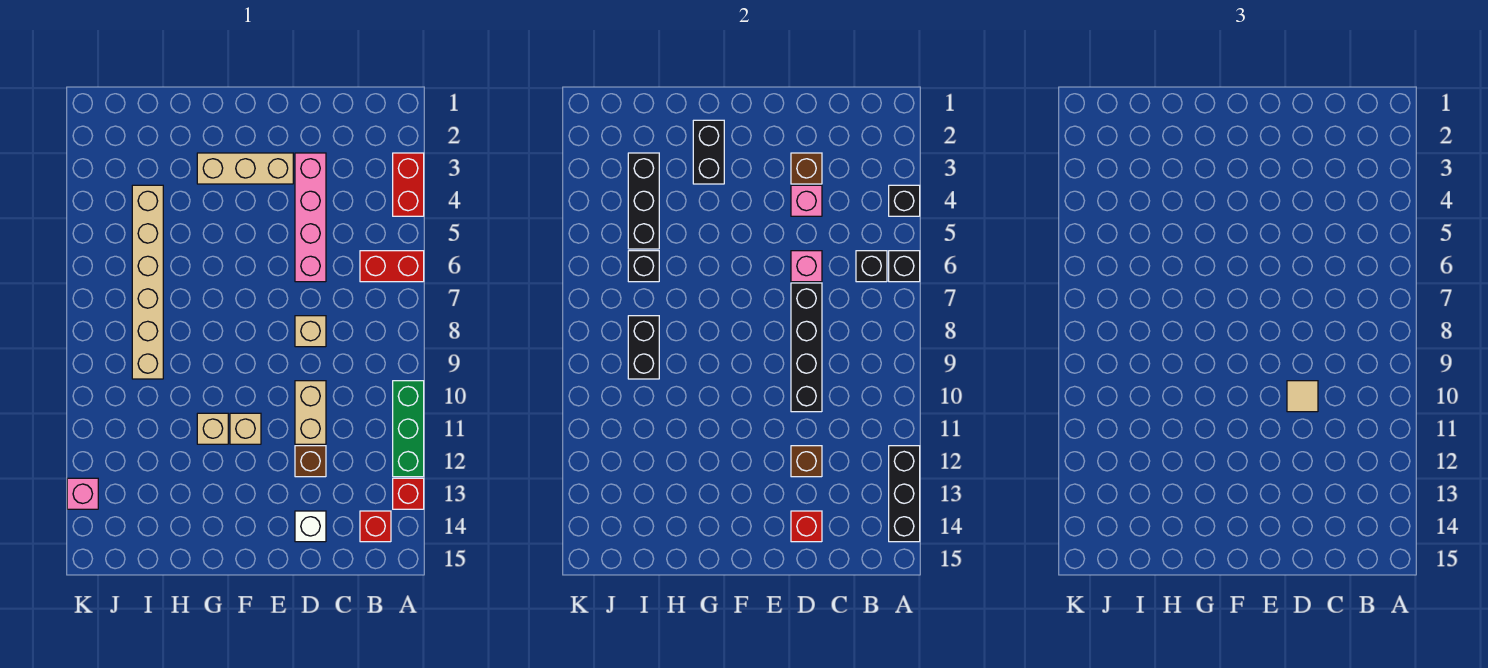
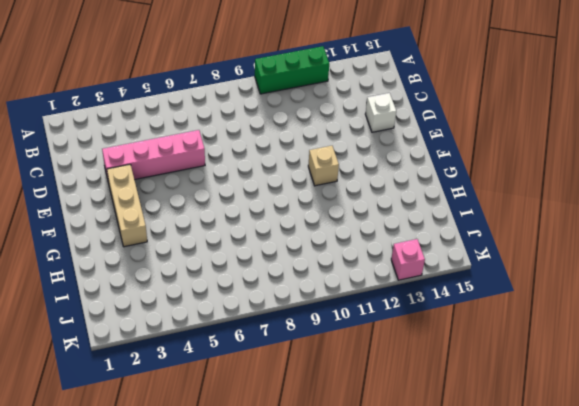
none -> red brick A3:A4 level 1
none -> red brick A6:B6 level 1
none -> red brick A13 level 1
none -> red brick B14 level 1

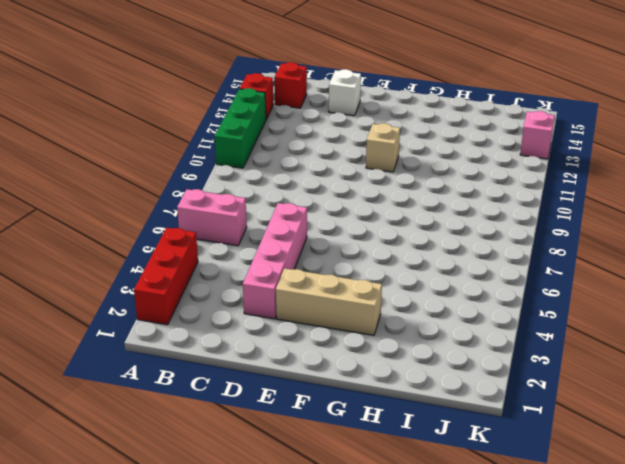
red brick A2:A4 level 1 -> red brick A3:A4 level 1
pink brick A6:B6 level 1 -> red brick A6:B6 level 1
none -> tan brick D8 level 1
none -> tan brick D10:D11 level 1
none -> brown brick D12 level 1
none -> tan brick G11 level 1

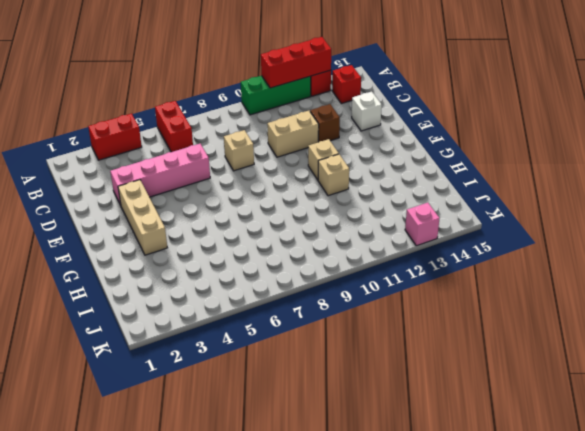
red brick A11:A13 level 2 -> black brick A12:A14 level 2
none -> tan brick I4:I9 level 1
none -> black brick A4 level 2
none -> black brick A6 level 2
none -> black brick B6 level 2

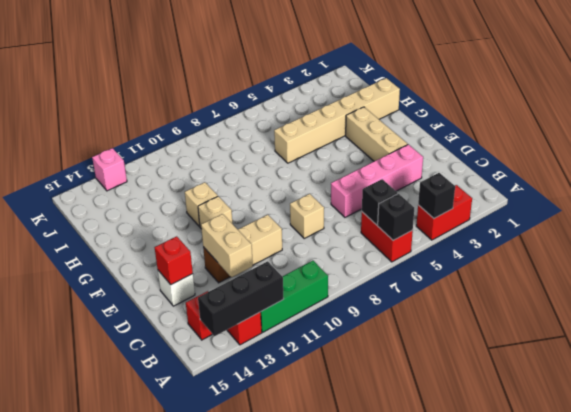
tan brick C12:D12 level 2 -> brown brick D12 level 2
tan brick H1:H6 level 1 -> tan brick I4:I9 level 1
none -> brown brick D3 level 2
none -> pink brick D4 level 2
none -> pink brick D6 level 2
none -> black brick D7:D10 level 2

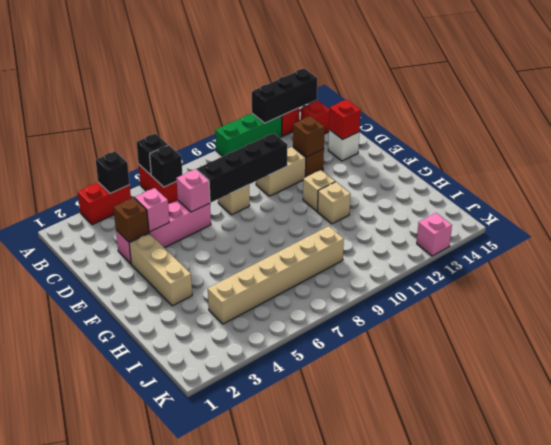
none -> black brick G2:G3 level 2
none -> black brick I3:I5 level 2
none -> black brick I6 level 2
none -> black brick I8:I9 level 2

